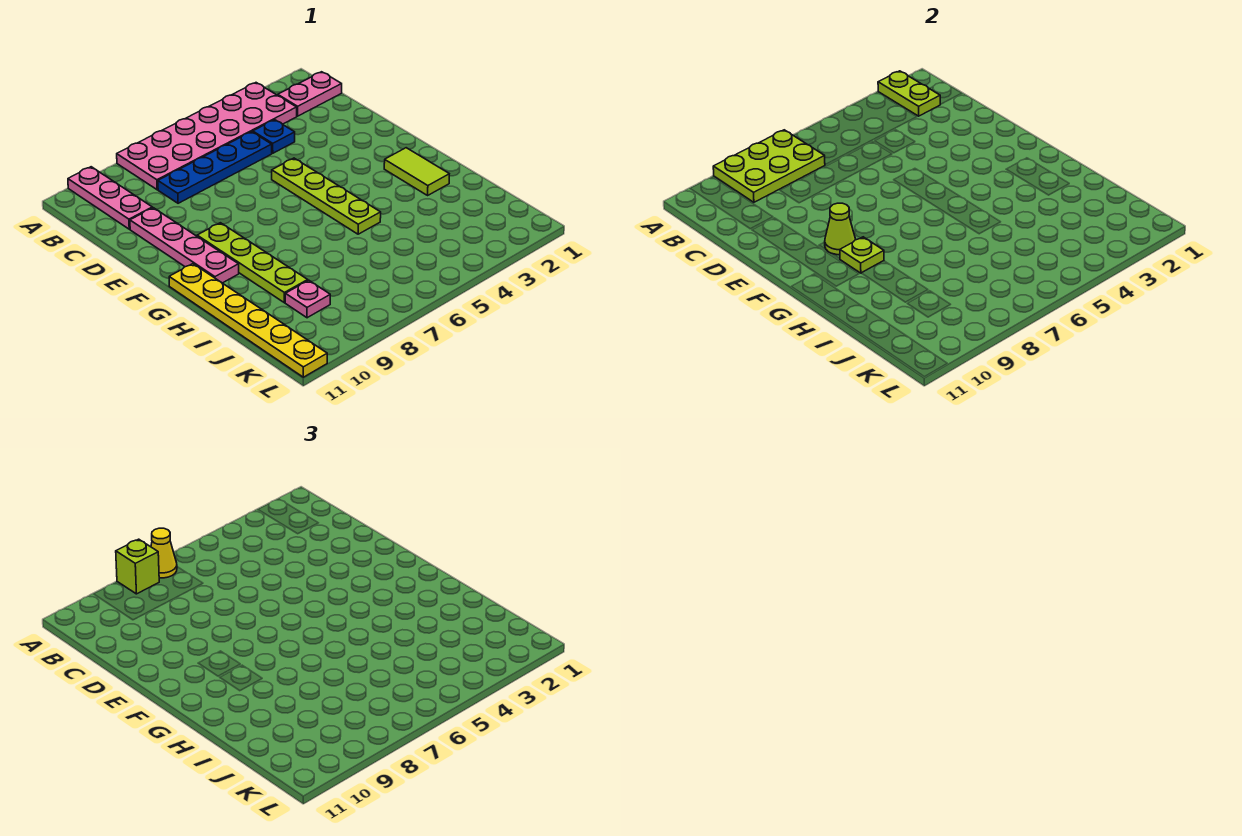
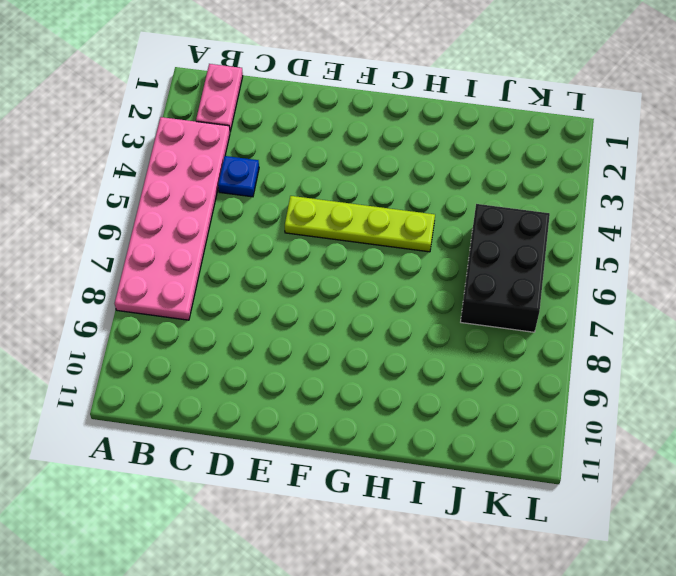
black brick J5:K7 level 1 -> none
none -> pink plate A10:C10 level 1
none -> blue plate C5:C8 level 1
none -> pink plate D10:G10 level 1

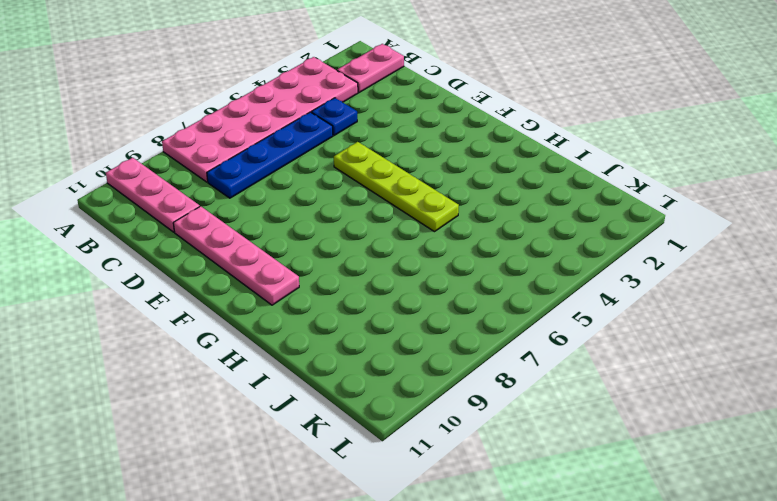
none -> lime plate F9:I9 level 1
none -> lime tile G2:H2 level 1
none -> yellow plate G11:L11 level 1

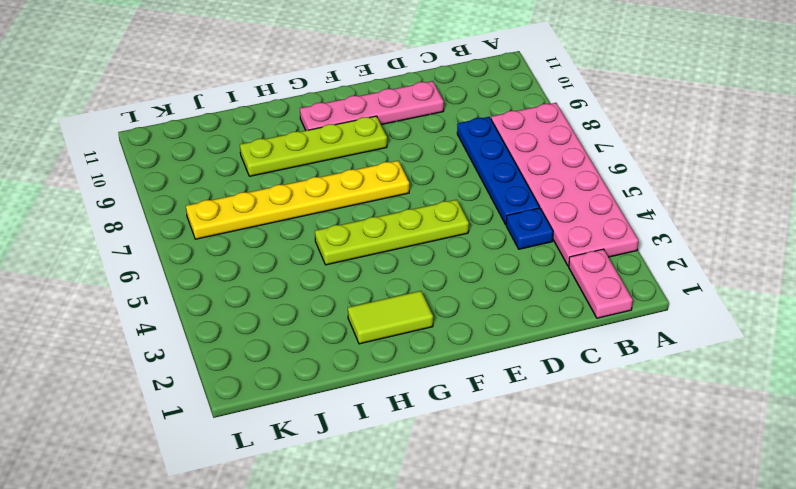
yellow plate F7:K7 level 1 -> yellow plate G11:L11 level 1
none -> pink plate A10:C10 level 1
none -> pink plate J9 level 1
none -> lime plate A2:B2 level 2

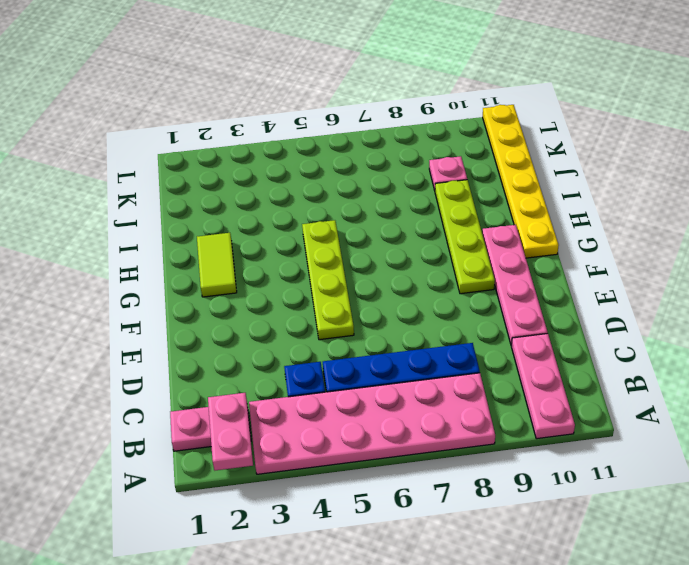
pink plate A2:B2 level 2 -> lime plate A2:B2 level 2
none -> lime plate A7:B9 level 2
none -> lime cone F9 level 2
none -> lime plate G9 level 2

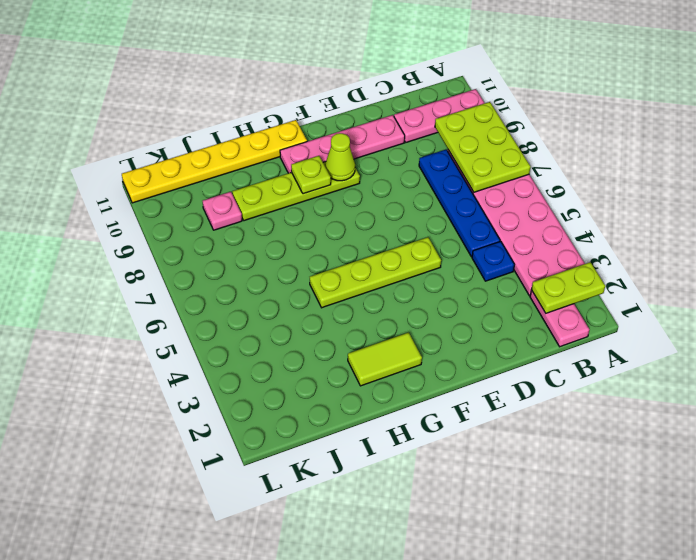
none -> yellow cone A7 level 3
none -> lime brick A8 level 3

